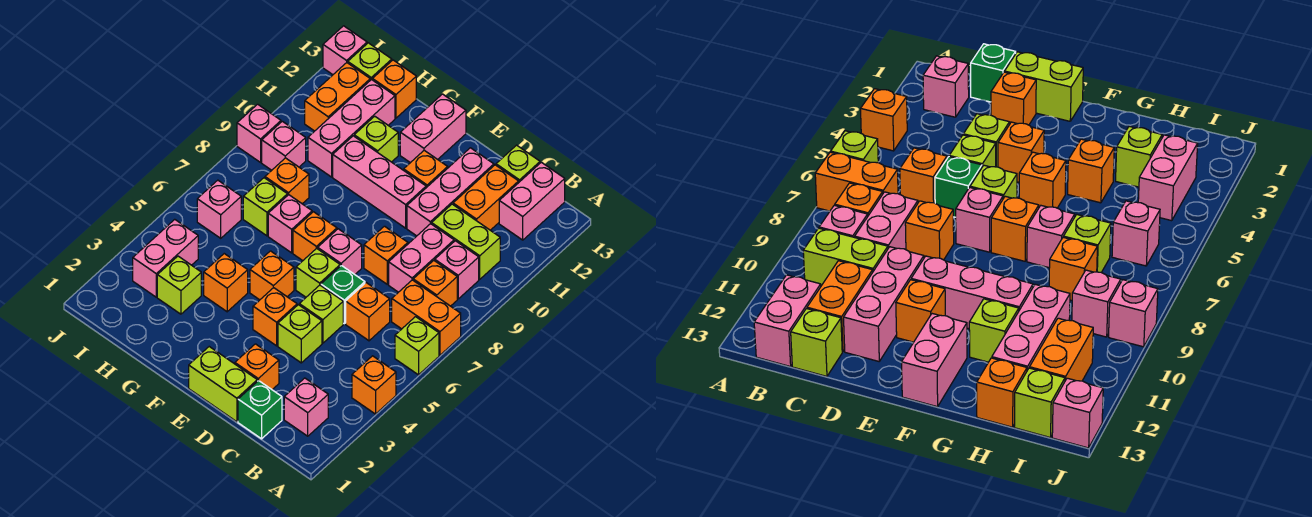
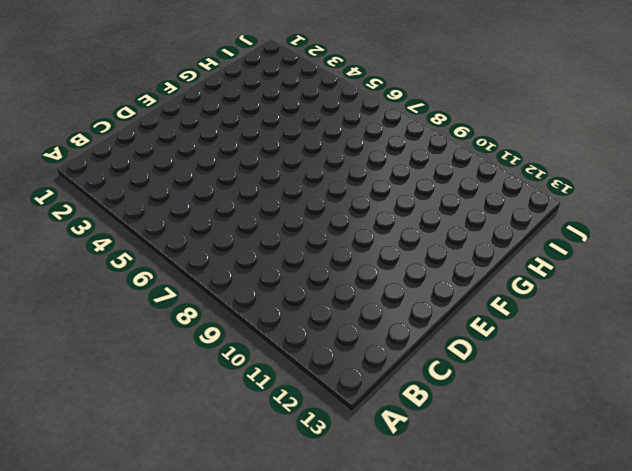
none -> orange brick A4 level 1
none -> lime brick A6 level 1
none -> orange brick A7:B7 level 1
none -> pink brick B2 level 1

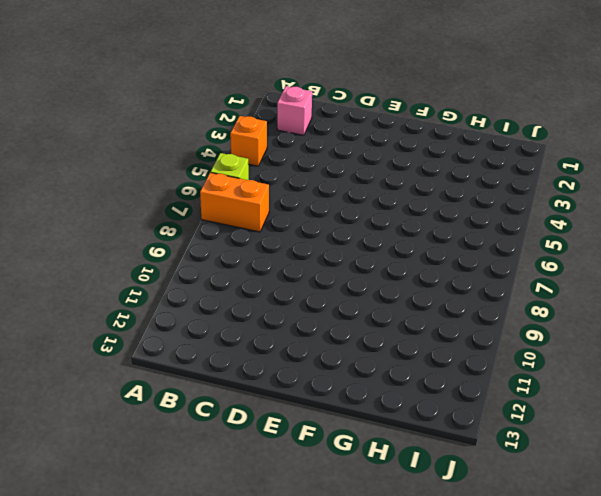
none -> orange brick B8 level 1
none -> pink brick B9 level 1
none -> lime brick B10:C10 level 1
none -> pink brick B12:B13 level 1

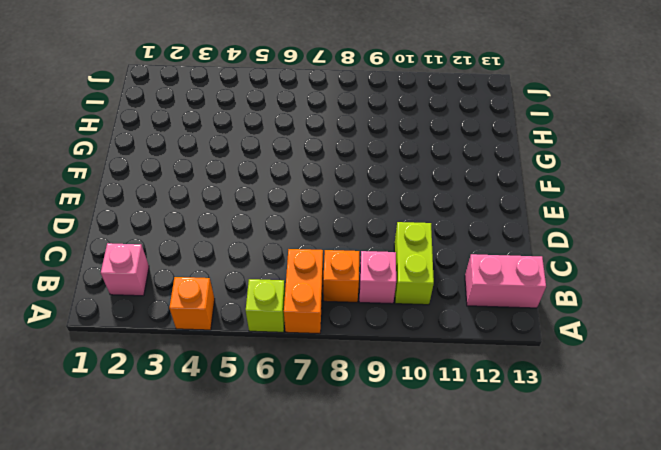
none -> green brick C1 level 1
none -> orange brick C6 level 1
none -> pink brick C8:C9 level 1
none -> orange brick C11:C12 level 1

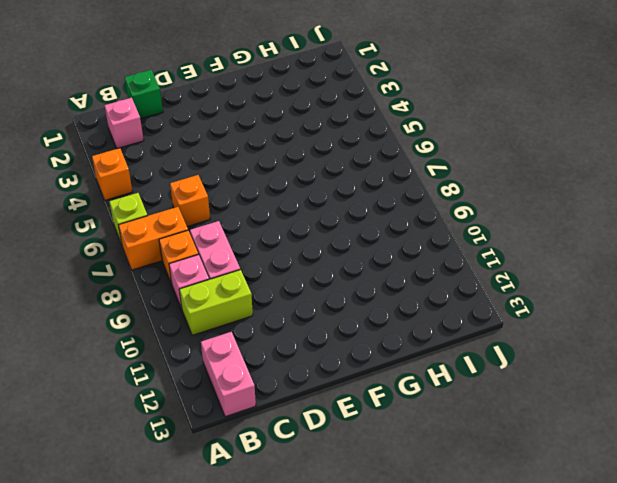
none -> orange brick C11:C12 level 1
none -> lime brick C13 level 1
none -> lime brick D1:E1 level 1
none -> orange brick D2 level 1

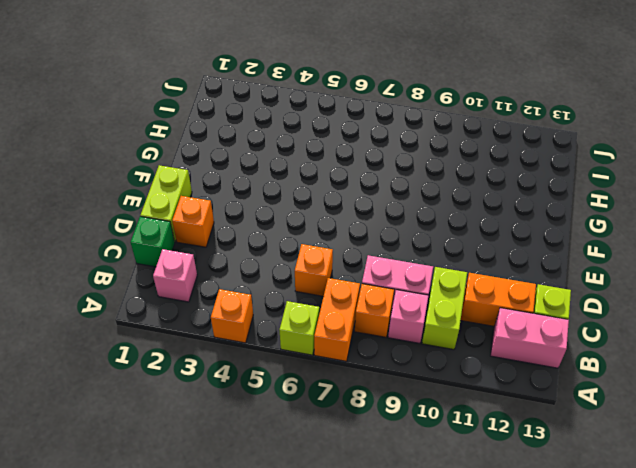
none -> lime brick D4 level 1
none -> lime brick D5 level 1
none -> green brick D6 level 1
none -> orange brick D8 level 1

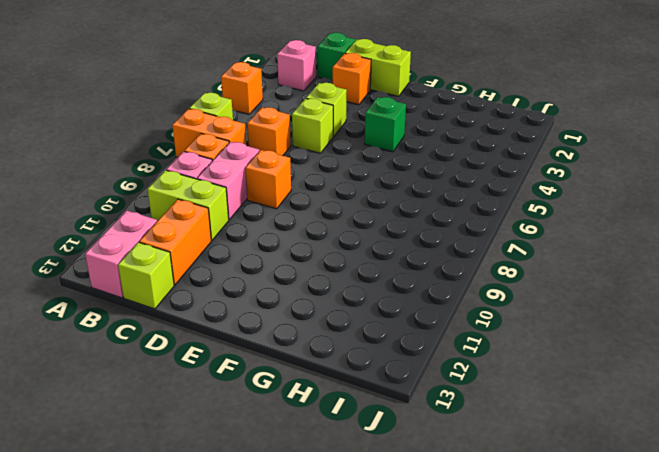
green brick F4 level 1 -> green brick D6 level 1
none -> pink brick D10:D12 level 1
none -> orange brick E4 level 1
none -> lime brick E6 level 1
none -> pink brick E7 level 1

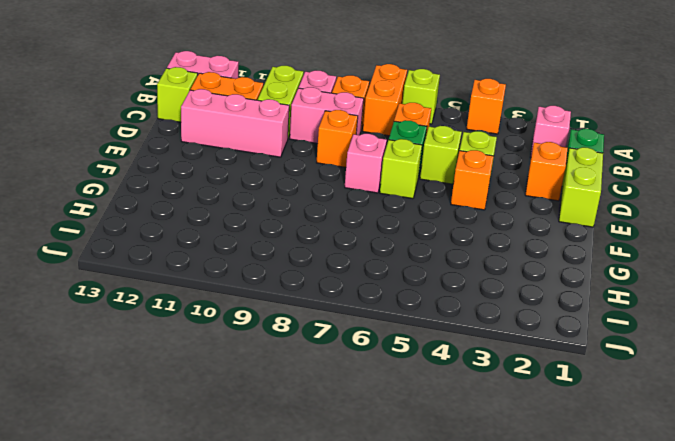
none -> pink brick E10:G10 level 1
none -> orange brick E11 level 1
none -> orange brick F5 level 1
none -> orange brick F7 level 1

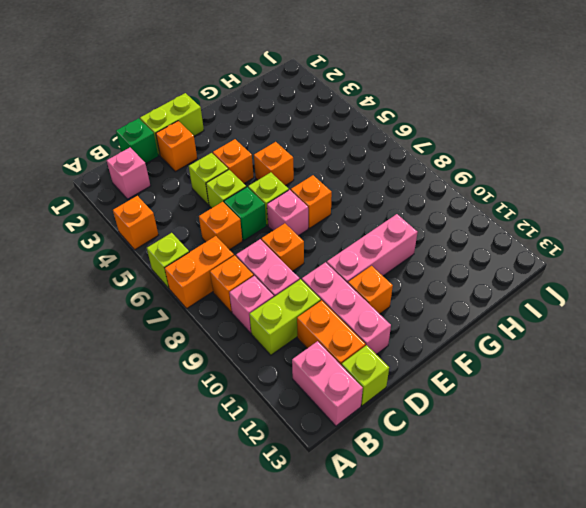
none -> pink brick F12:F13 level 1
none -> orange brick G4 level 1
none -> pink brick G7 level 1
none -> lime brick G11 level 1

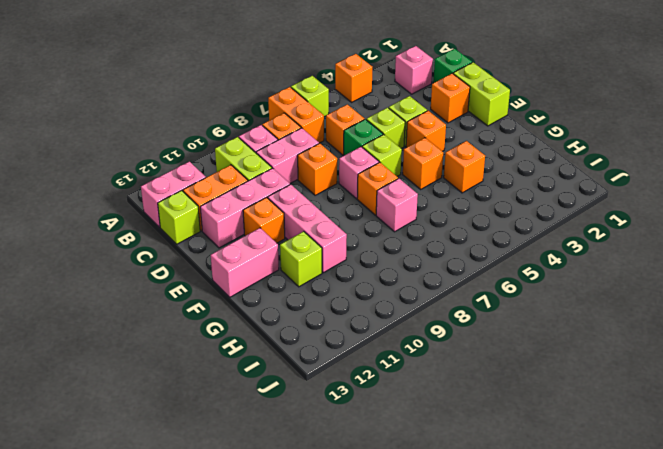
none -> lime brick H3 level 1
none -> lime brick H7 level 1
none -> orange brick H8 level 1
none -> pink brick H10:H12 level 1

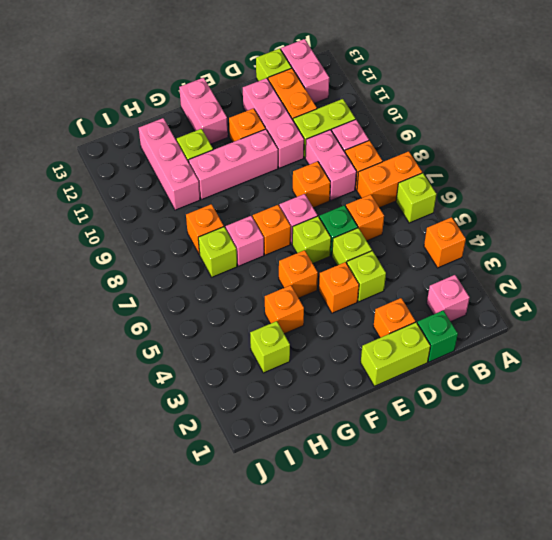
none -> orange brick H13 level 1
none -> pink brick I3:I4 level 1
none -> pink brick I6 level 1
none -> pink brick I9 level 1

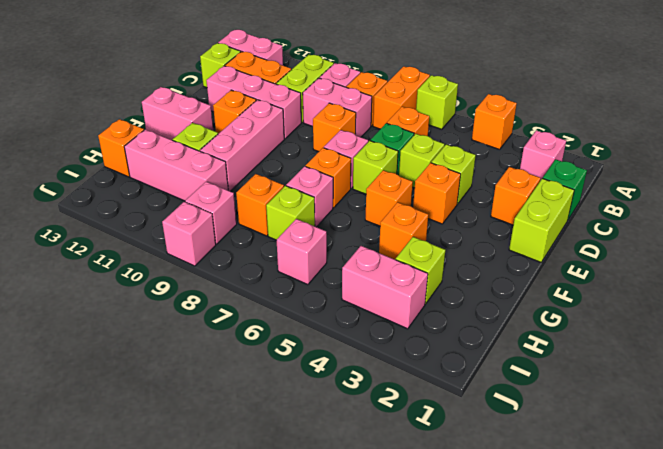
none -> orange brick I11:I12 level 1
none -> lime brick I13 level 1
none -> pink brick J13 level 1

